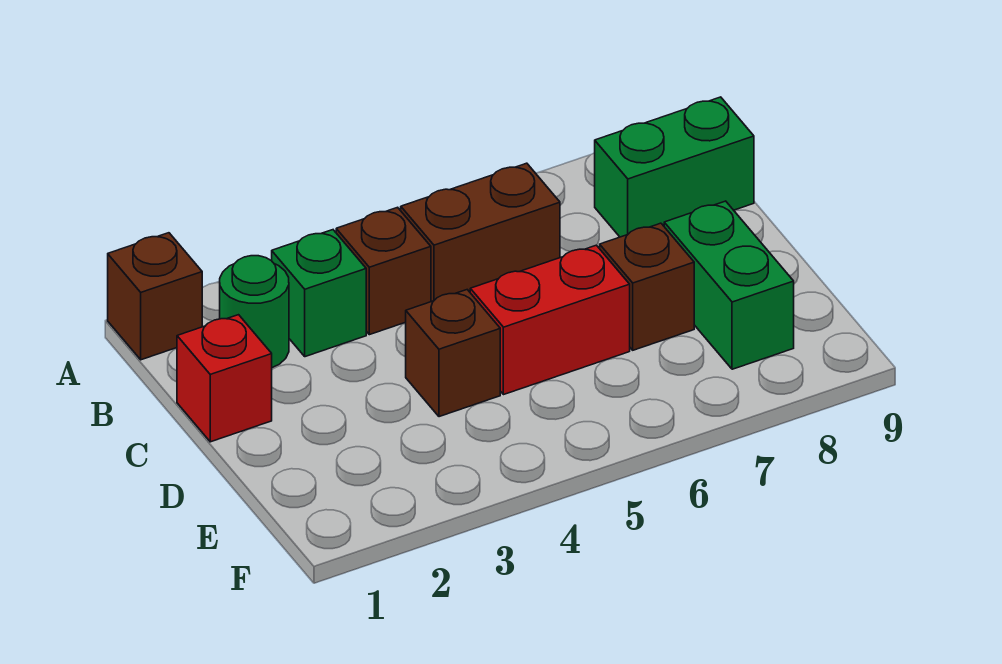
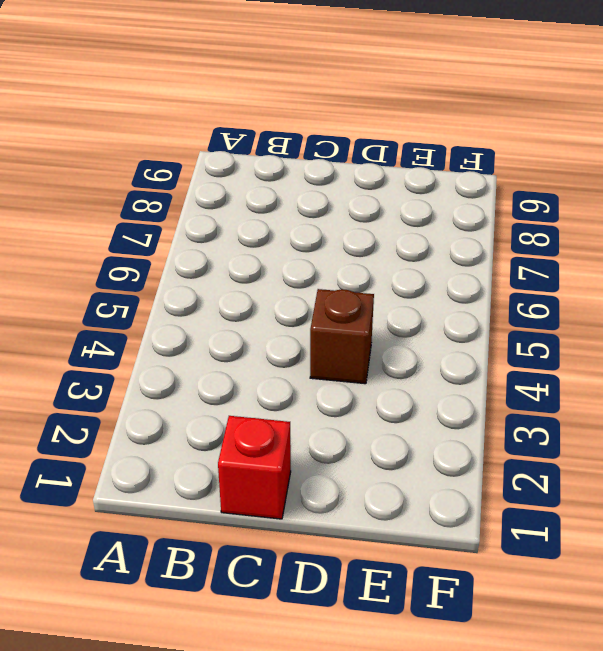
none -> brown brick A1 level 1
none -> green round brick B2 level 1

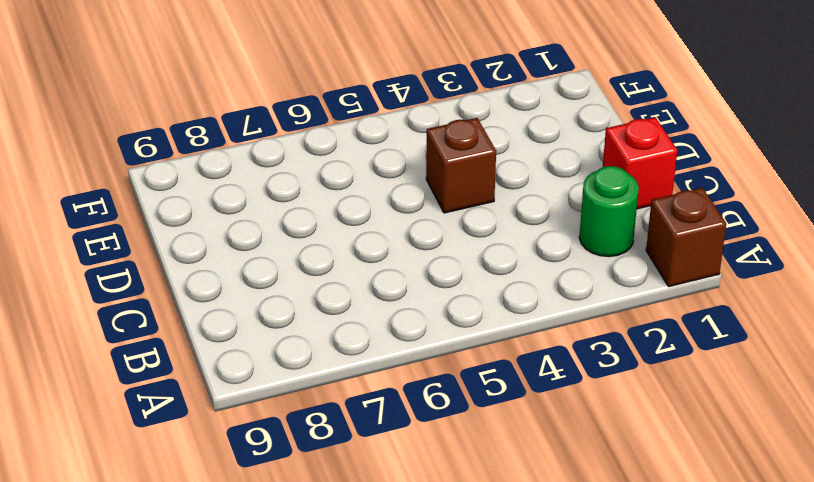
none -> green brick B3 level 1
none -> brown brick B4 level 1

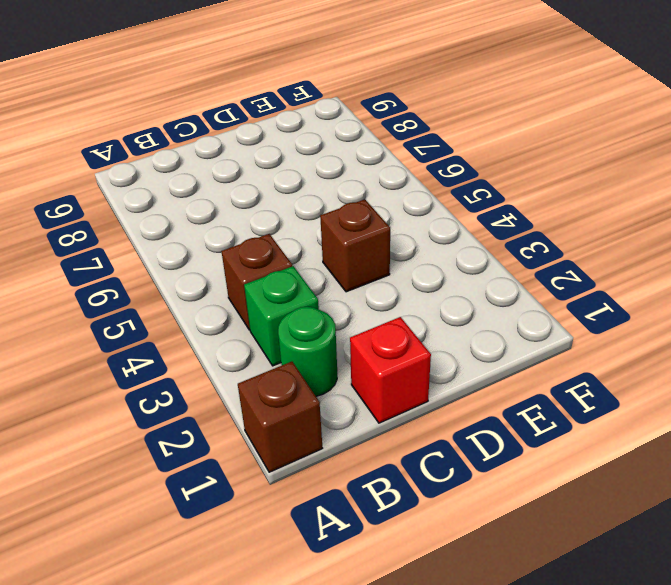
none -> brown brick B5:B6 level 1
none -> green brick B8:B9 level 1

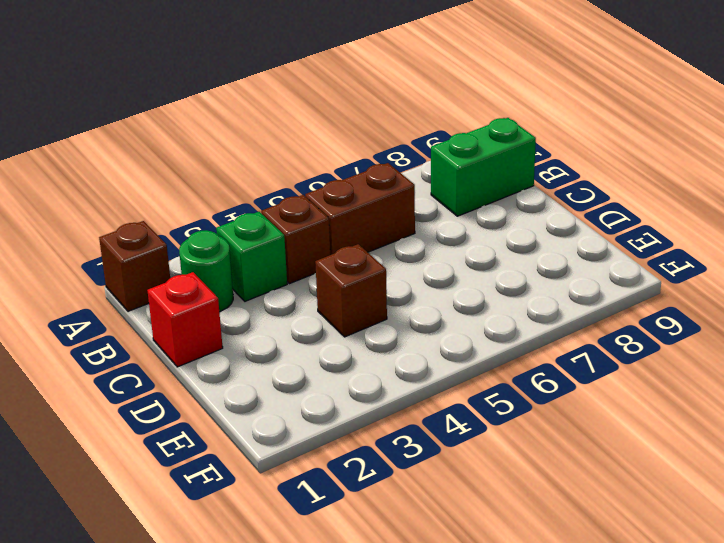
none -> red brick D5:D6 level 1
none -> brown brick D7 level 1

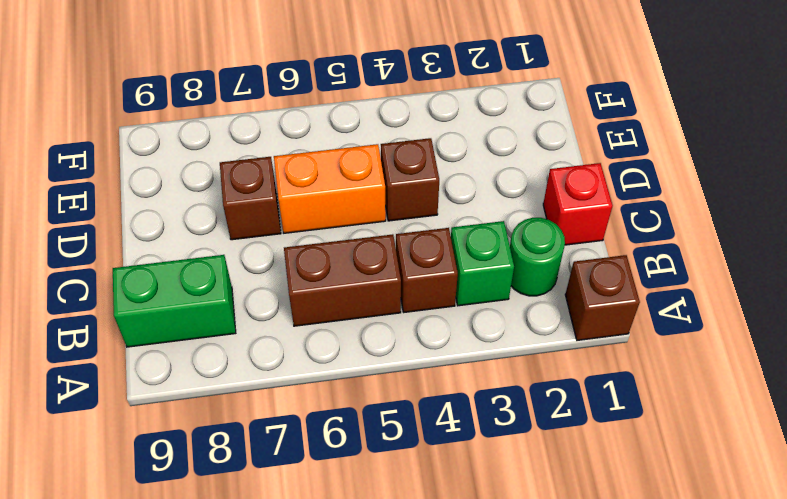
orange brick D5:D6 level 1 -> red brick D5:D6 level 1
none -> green brick D8:E8 level 1

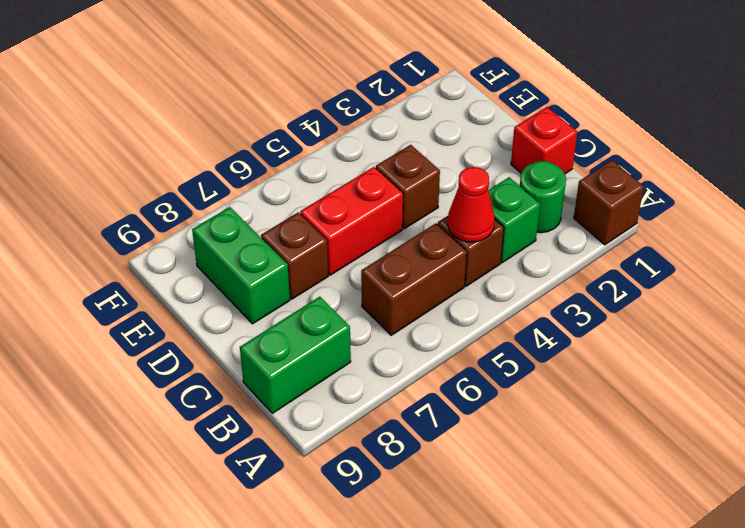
red cone B4 level 2 -> none

